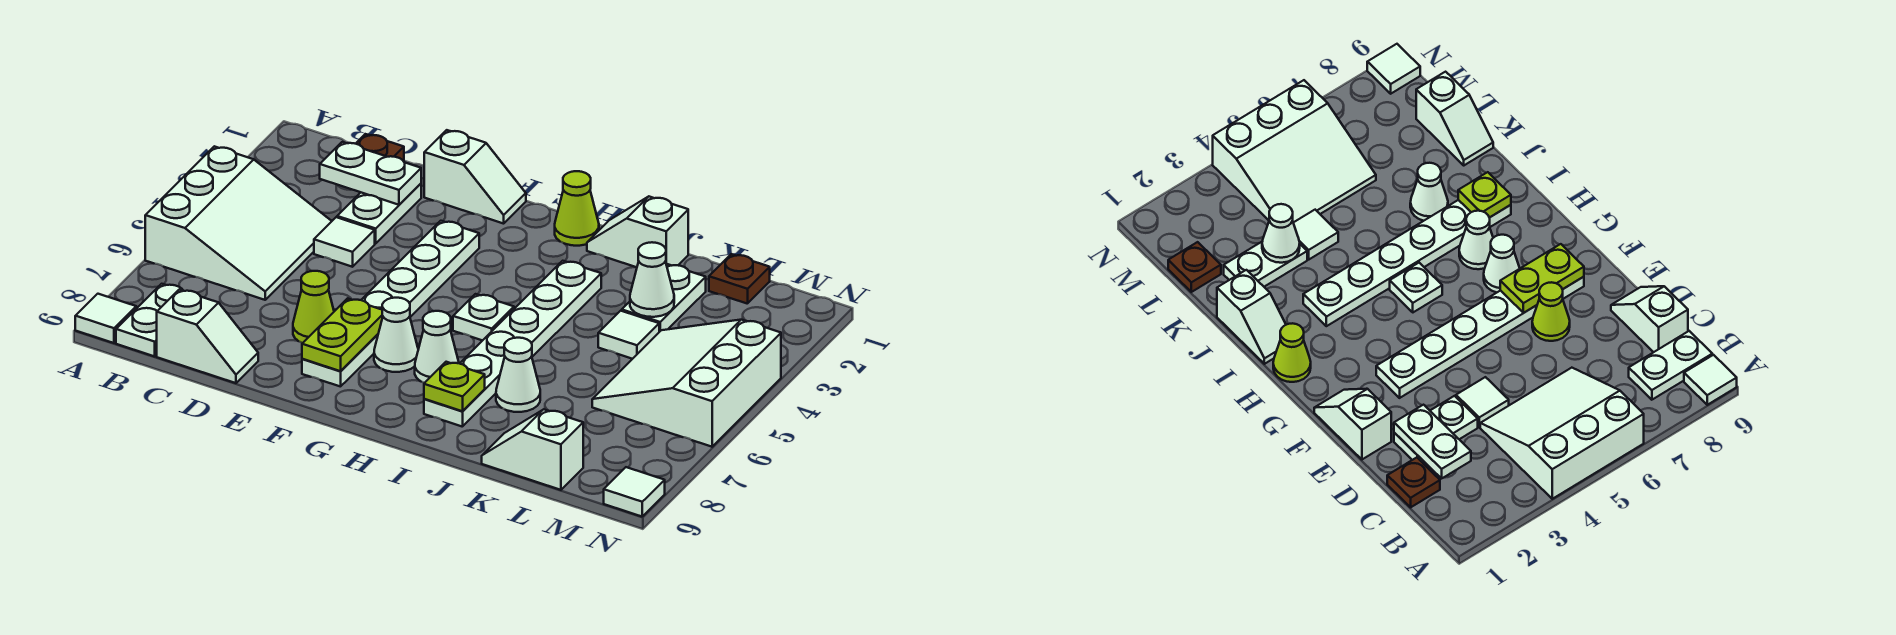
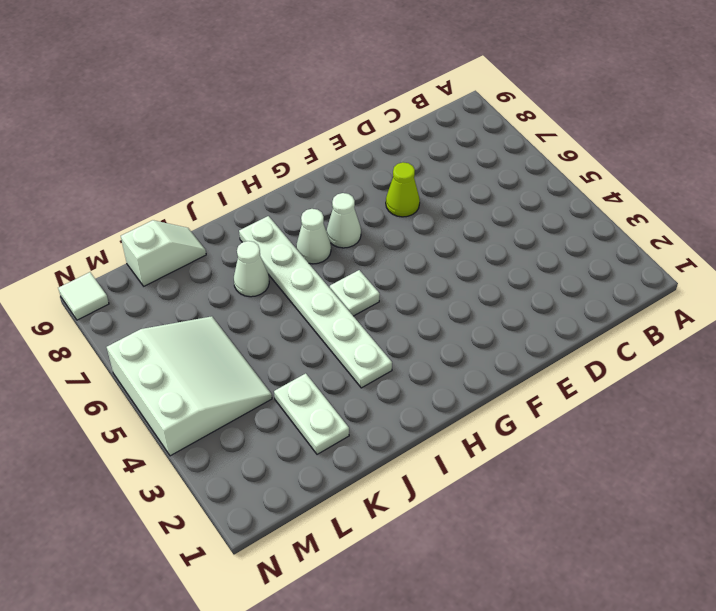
none -> white slope A4:C6 level 1 top A
none -> white tile A9 level 1
none -> white plate B8:B9 level 1

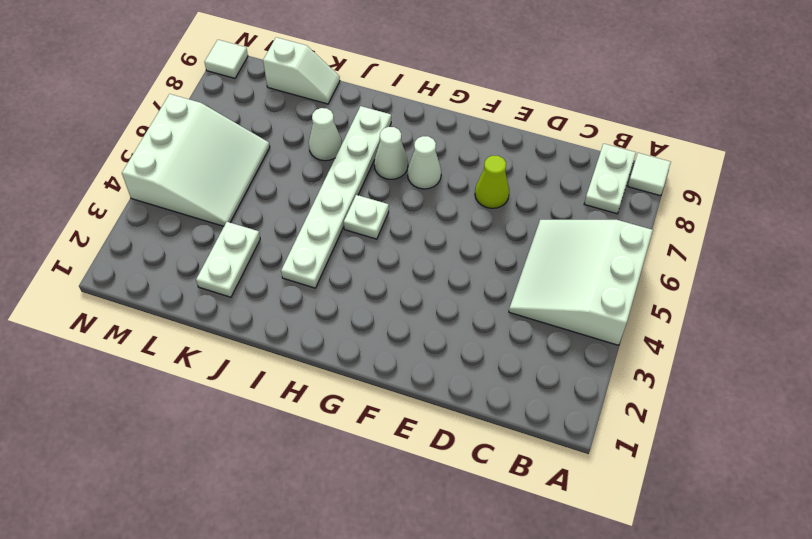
none -> brown plate C1 level 1
none -> white slope C9:D9 level 1 top C
none -> white plate D2:D3 level 1

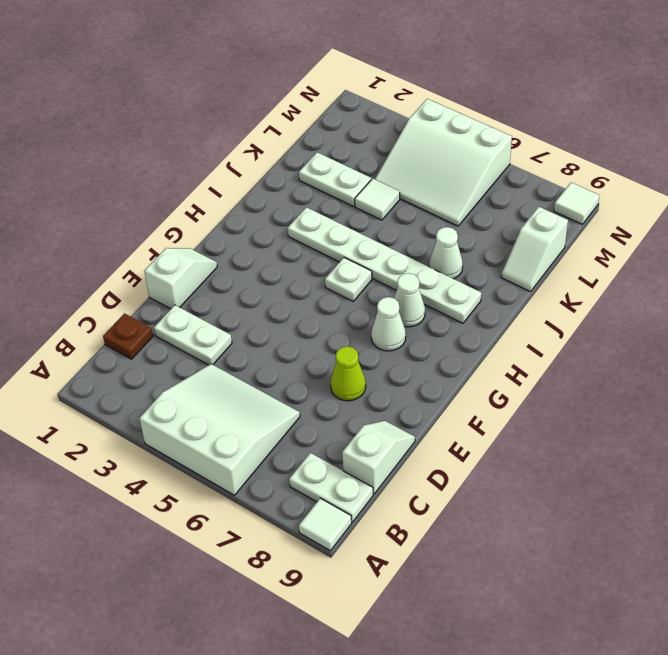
none -> white tile D4 level 1
none -> white plate F3:F8 level 1
none -> lime cone H1 level 1

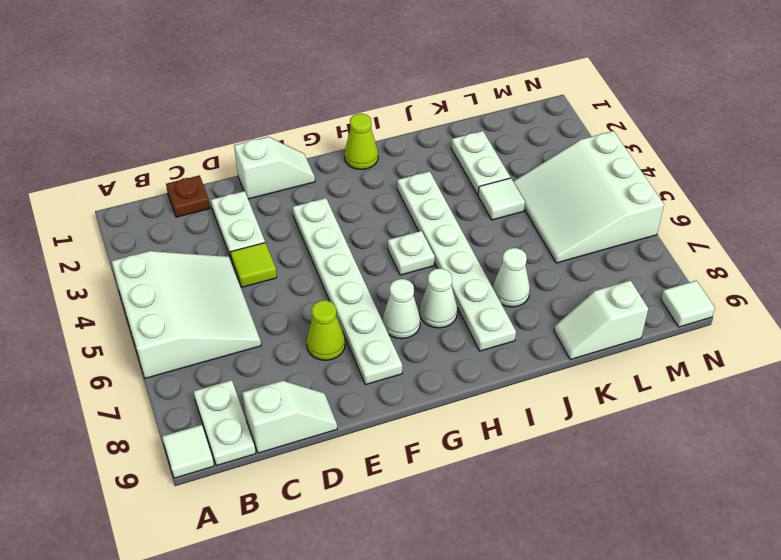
lime tile D4 level 1 -> white tile D4 level 1
none -> white slope I1:J1 level 1 top J
none -> brown plate L1 level 1
none -> white plate C2:D2 level 2

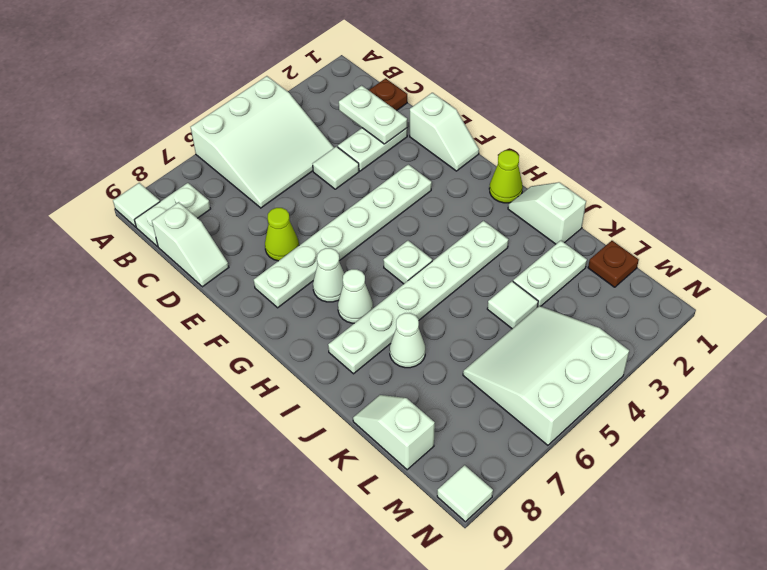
none -> lime plate F7:F8 level 2
none -> lime plate I8 level 2
none -> white cone K3 level 2

